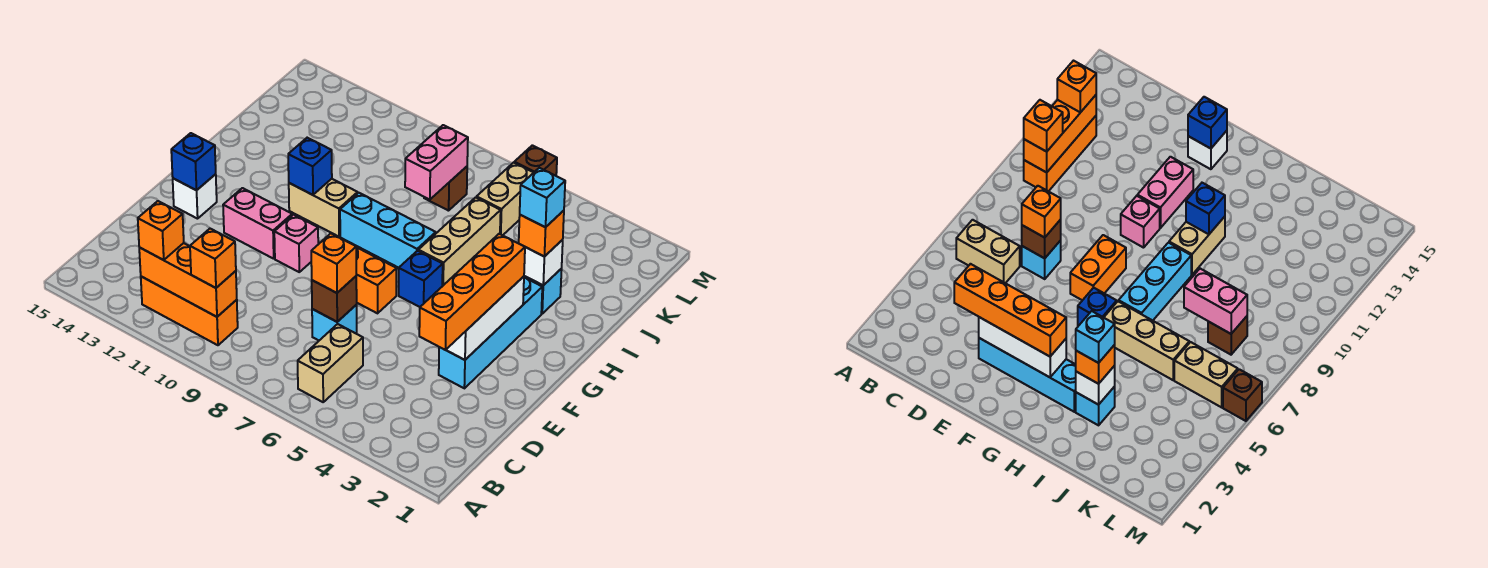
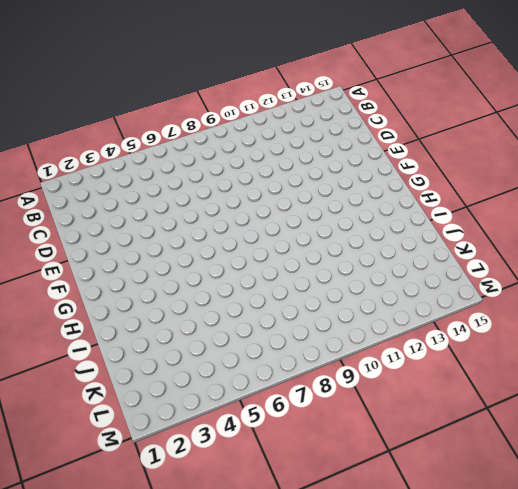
none -> tan brick B6:C6 level 1
none -> orange brick B10:B12 level 1
none -> cyan brick D7 level 1

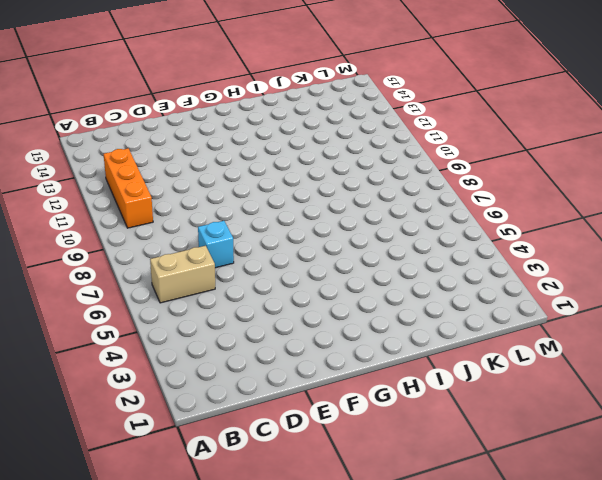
none -> cyan brick E3:H3 level 1
none -> orange brick F7:F8 level 1
none -> pink brick F10 level 1

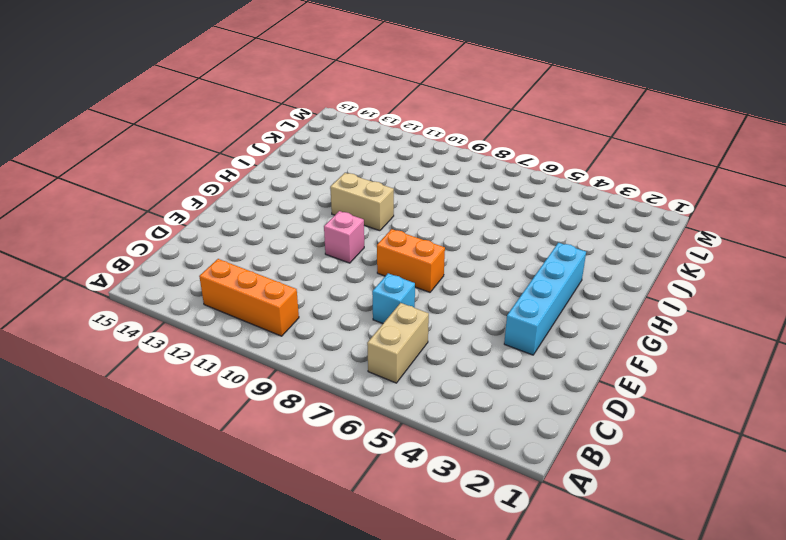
none -> pink brick F11:F12 level 1
none -> white brick F14 level 1
none -> blue brick G6 level 1

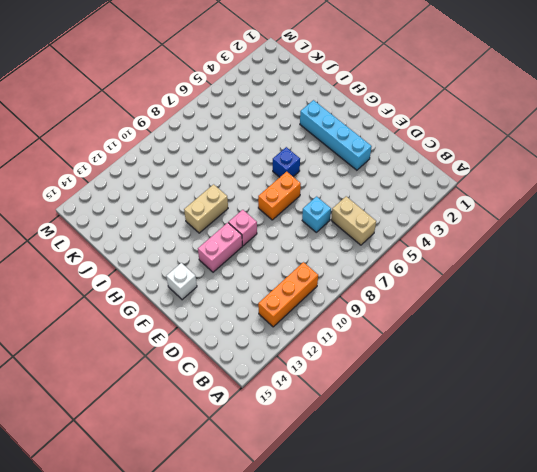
none -> tan brick H6:J6 level 1
none -> cyan brick H7:H9 level 1
none -> cyan brick I3 level 1

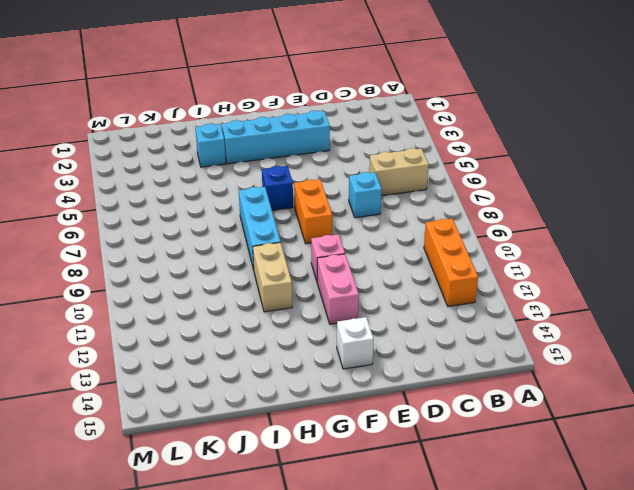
none -> tan brick H6:J6 level 1
none -> tan brick K6:L6 level 1
none -> brown brick K8 level 1

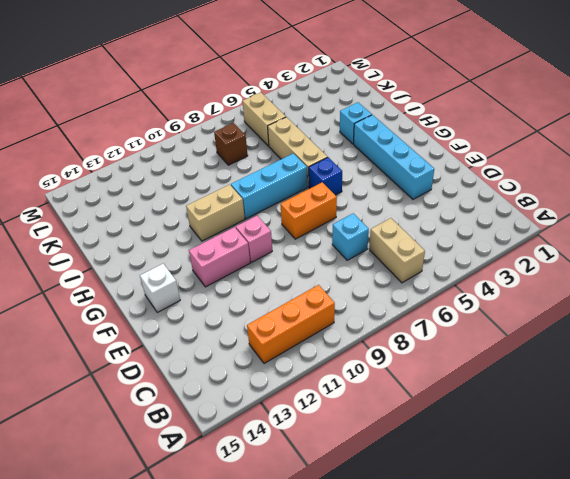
none -> brown brick M6 level 1
none -> orange brick B10:B12 level 2
none -> brown brick D7 level 2

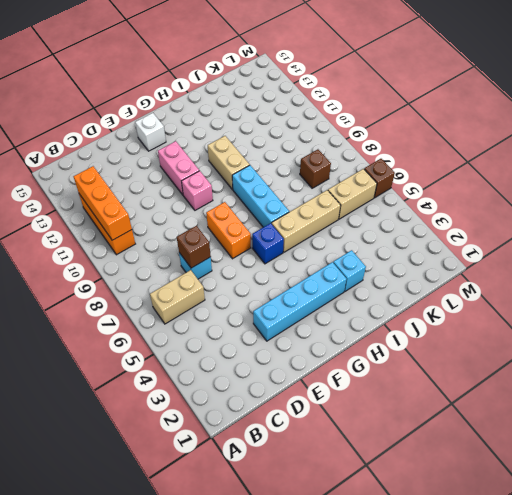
none -> white brick E3:G3 level 2
none -> blue brick F14 level 2
none -> blue brick H11 level 2

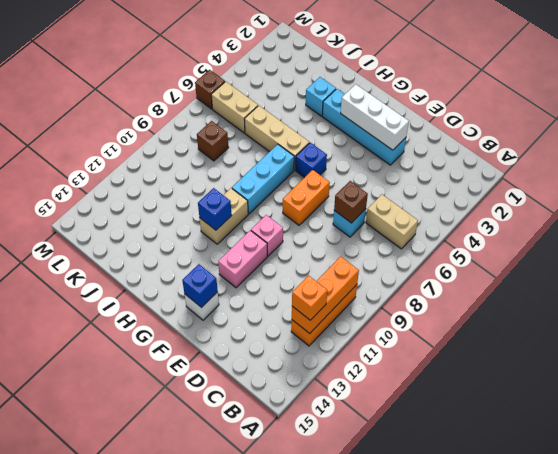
none -> white brick I3 level 2
none -> pink brick J8:K8 level 2
none -> orange brick B10 level 3

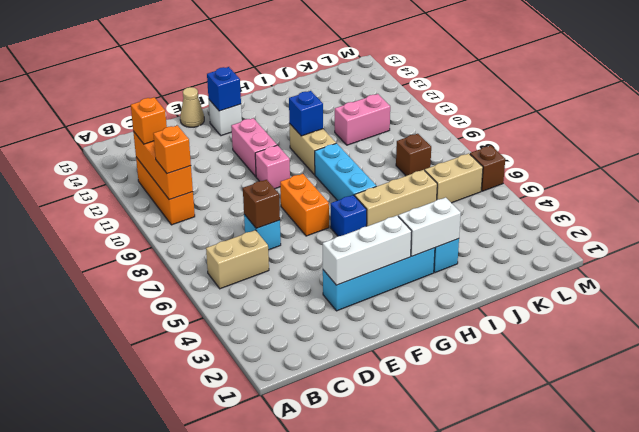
tan cone E15 level 1 -> none
white brick H3:I3 level 2 -> white brick I3 level 2
pink brick J11:K11 level 1 -> pink brick J8:K8 level 2
none -> orange brick D3:G3 level 3
none -> orange brick D7 level 3
none -> orange brick I3 level 3

